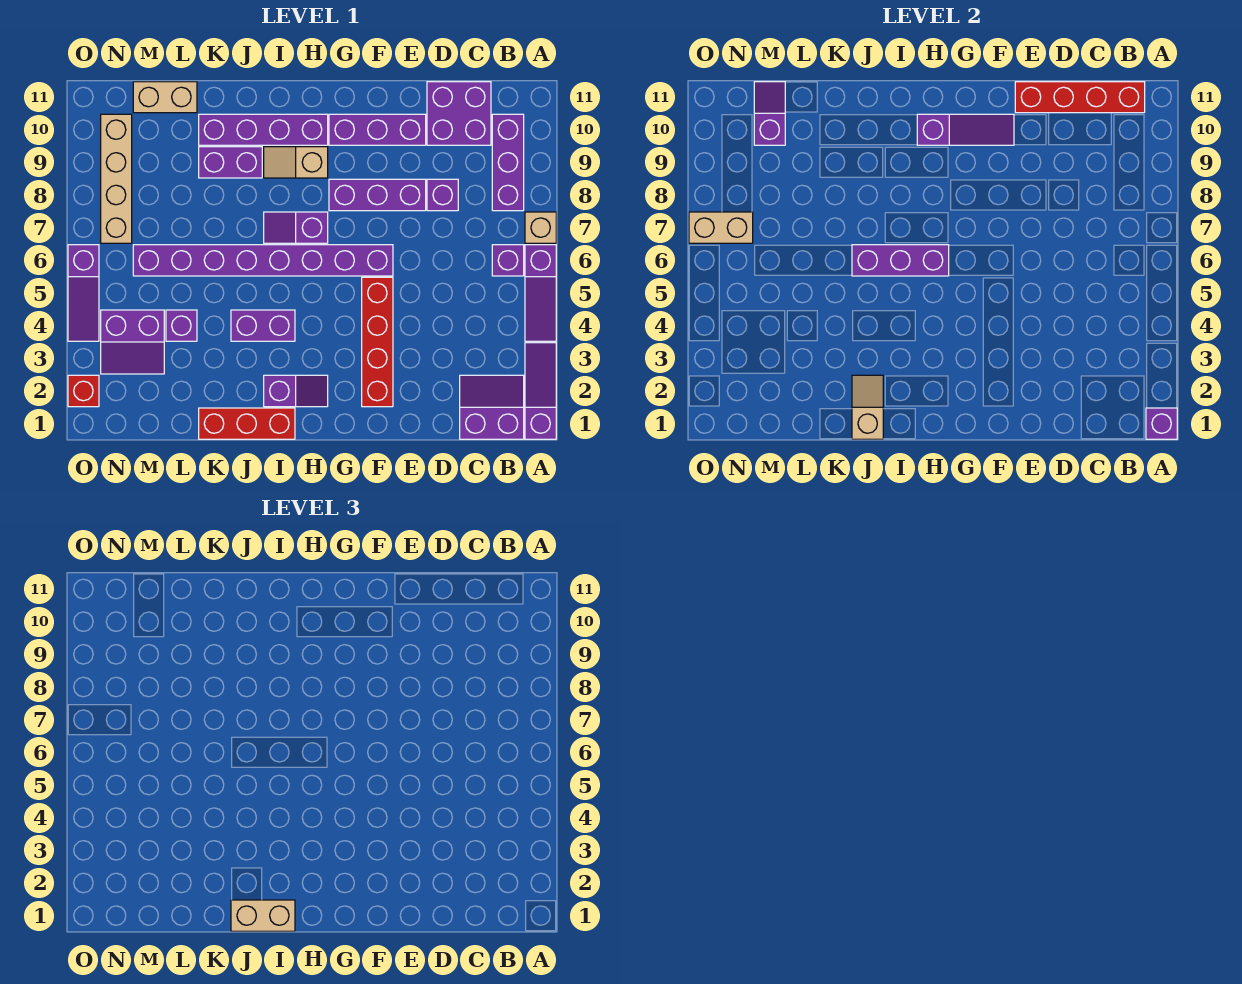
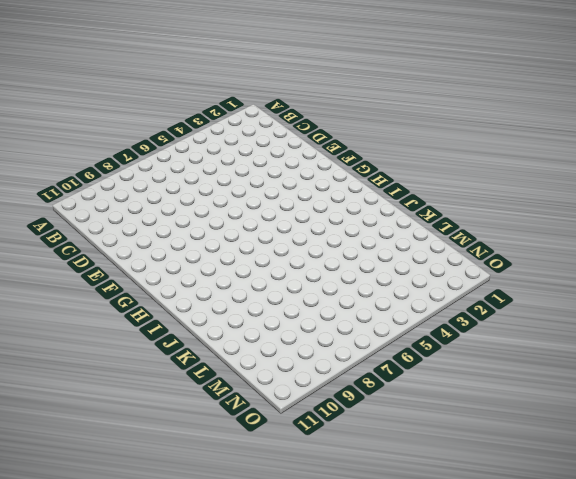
none -> purple slope A1:A3 level 1 top 1
none -> purple slope A4:A6 level 1 top 6
none -> tan brick A7 level 1
none -> purple slope B1:C2 level 1 top 1

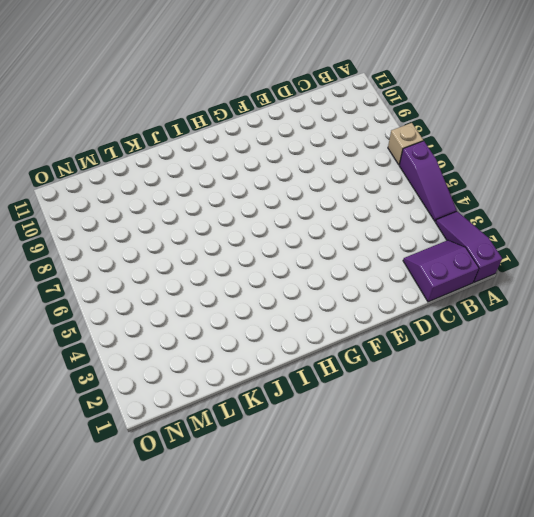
none -> purple brick B6 level 1
none -> purple brick B8:B10 level 1
none -> purple brick C10:D11 level 1
none -> purple brick D8 level 1

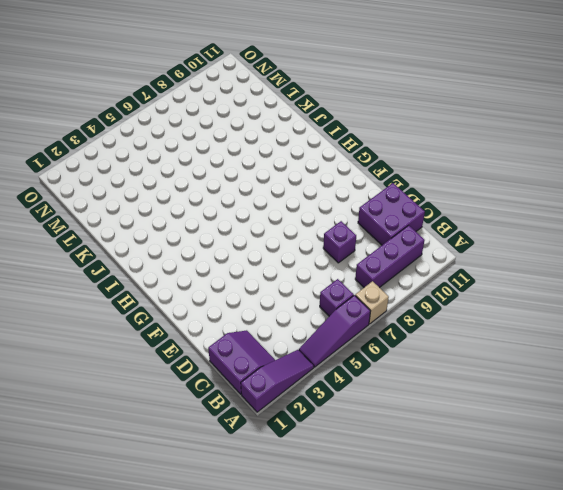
none -> purple brick E8:G8 level 1
none -> purple brick E10:G10 level 1
none -> red brick F2:F5 level 1
none -> purple brick F6:M6 level 1

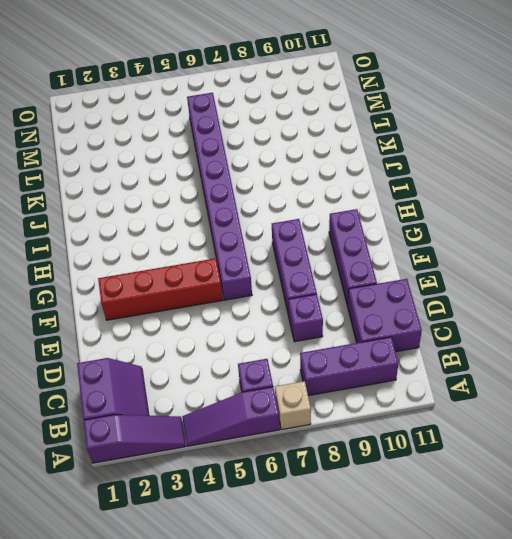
none -> purple slope H2:I2 level 1 top I
none -> purple slope H7:I7 level 1 top H
none -> tan slope H9:I9 level 1 top H
none -> purple brick H10:K10 level 1

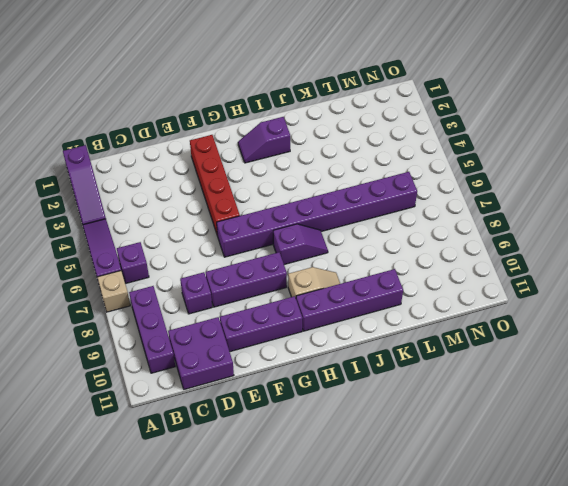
none -> purple slope B1:C2 level 1 top 1
none -> red brick I1:K1 level 1
none -> purple brick I4:J4 level 1
none -> purple brick J9:K9 level 1

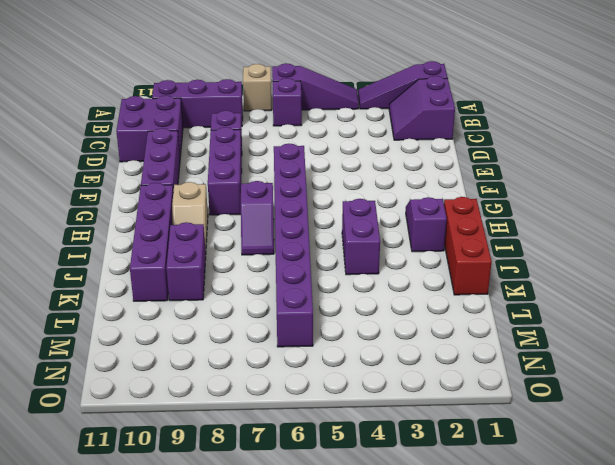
none -> red brick F2:F5 level 1
none -> purple brick L4 level 1
none -> tan brick L11:M11 level 1
none -> purple slope M3:N4 level 1 top 4

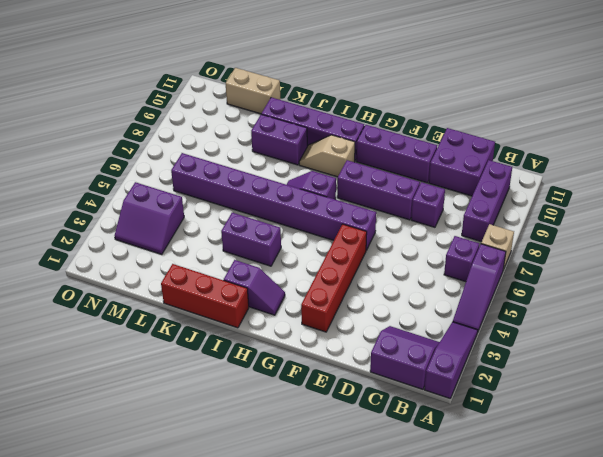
none -> purple brick L4 level 1
none -> tan brick N7:N10 level 1
none -> red brick O2 level 1
none -> purple slope O4:O6 level 1 top 6

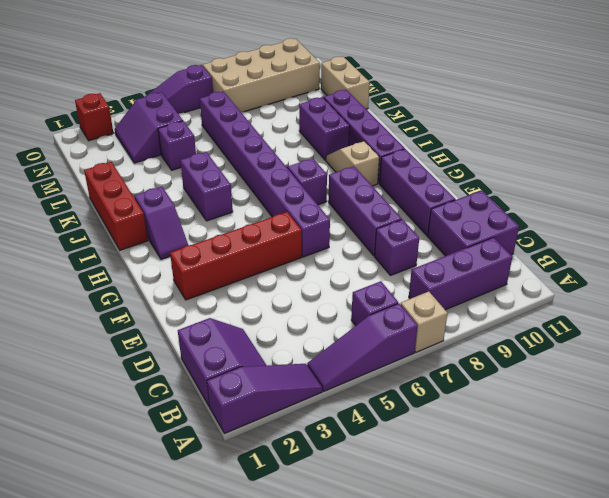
tan brick N7:O10 level 1 -> tan brick N7:N10 level 1
none -> purple brick A1 level 2
none -> red brick B11:E11 level 2
none -> purple slope F10:H10 level 2 top H
none -> purple brick H6:J6 level 2

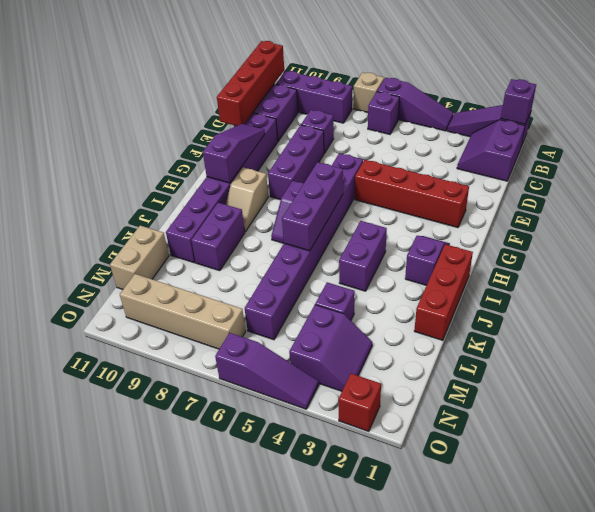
none -> tan slope J1:J2 level 2 top 1
none -> purple slope M10:M11 level 2 top 10
none -> tan brick N7:O7 level 2
none -> tan brick I1:J1 level 3

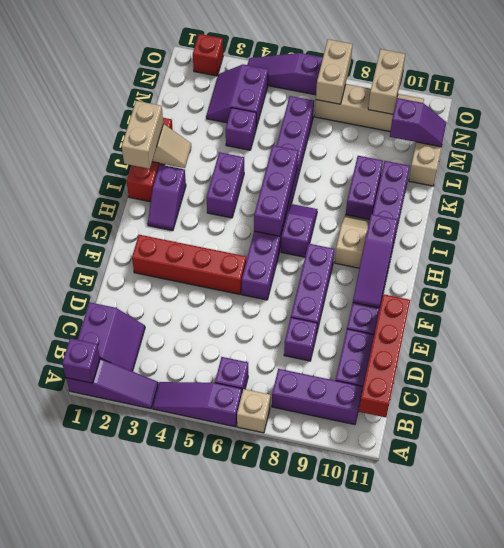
tan brick N9:O9 level 2 -> none

